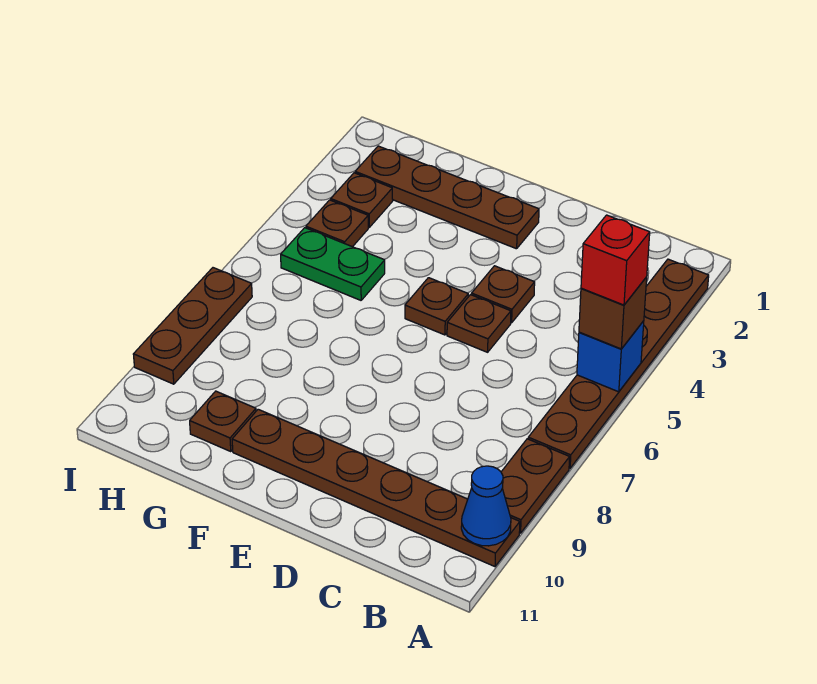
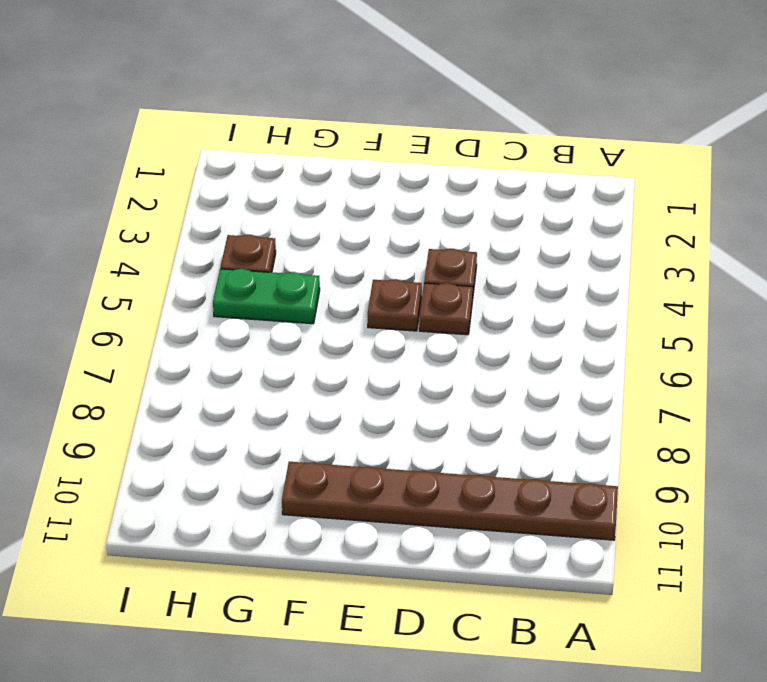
none -> brown plate A2:A7 level 1
none -> brown plate A8:A9 level 1
none -> brown plate E2:H2 level 1

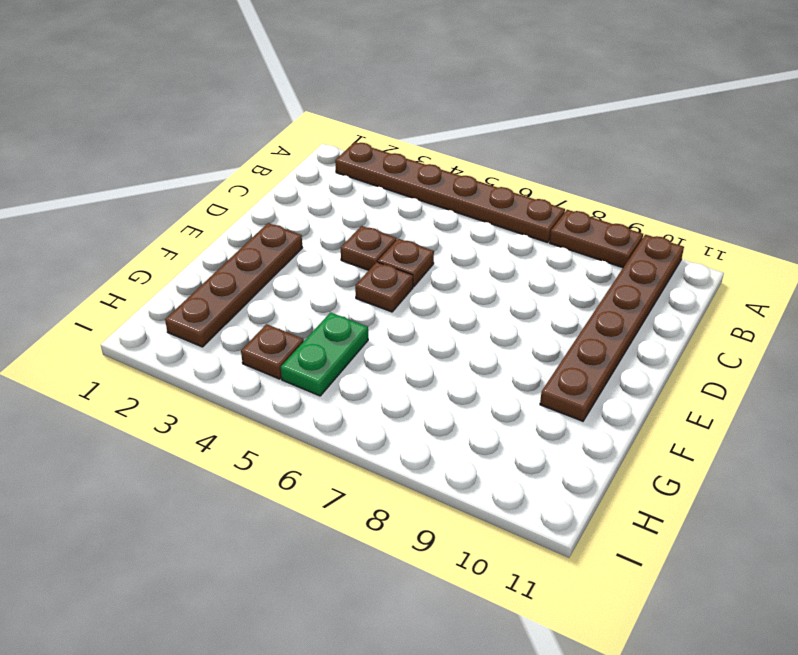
none -> brown plate G10 level 1
none -> brown plate H3 level 1
none -> brown plate I7:I9 level 1

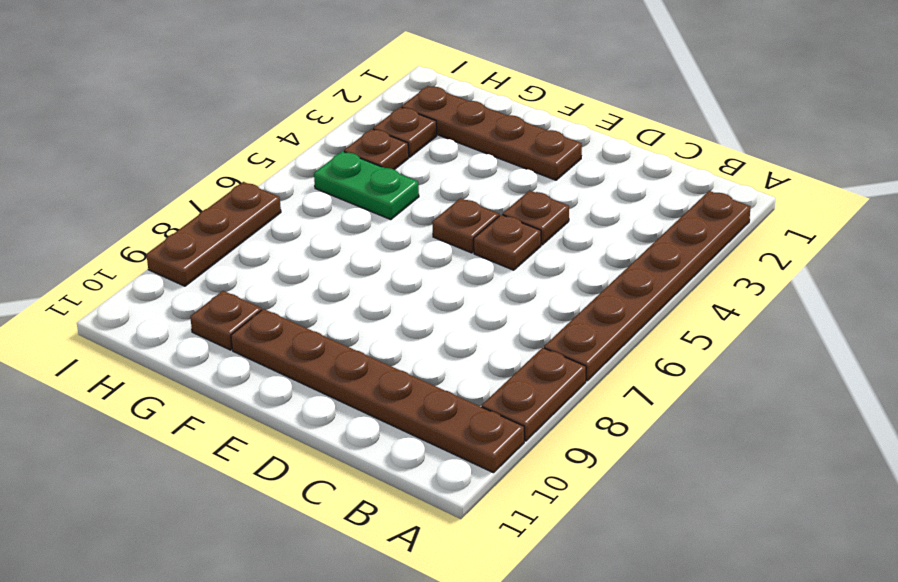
none -> blue brick A5 level 2
none -> blue cone A10 level 2
none -> brown brick A5 level 3

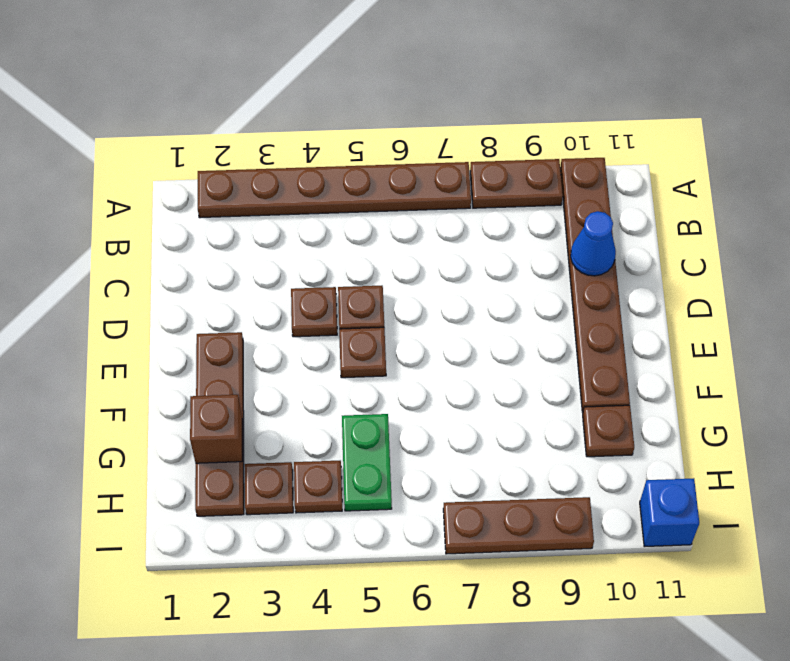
blue cone C10 level 2 -> blue cone A10 level 2
brown brick G2 level 2 -> brown brick A5 level 3
blue brick I11 level 1 -> blue brick A5 level 2
none -> red brick A5 level 4

